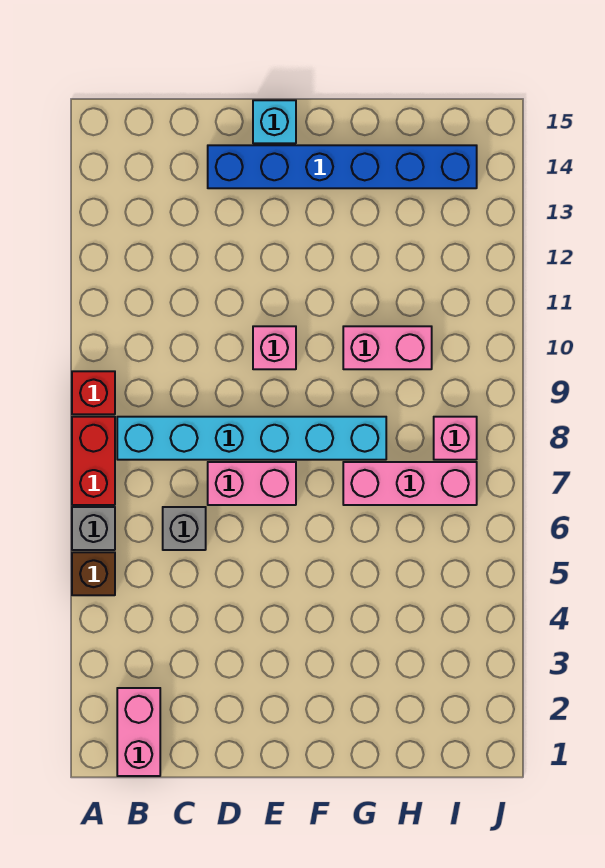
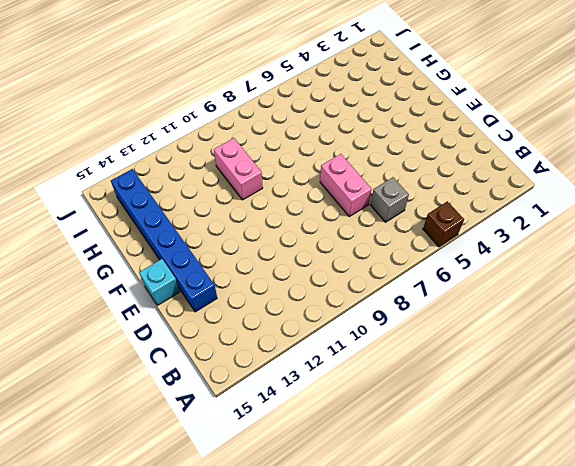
none -> grey brick A6 level 1
none -> red brick A7:A8 level 1
none -> red brick A9 level 1

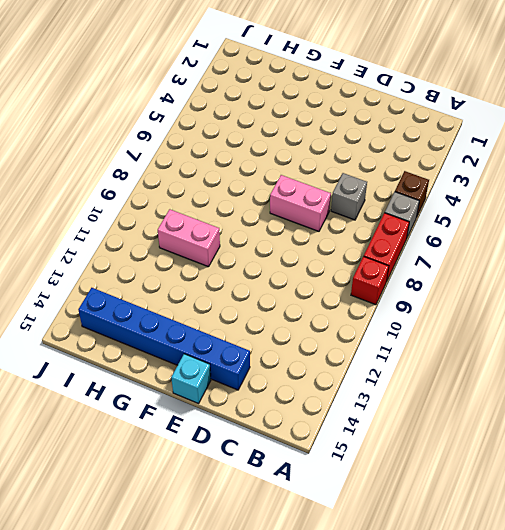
none -> pink brick B1:B2 level 1
none -> cyan brick B8:G8 level 1
none -> pink brick E10 level 1

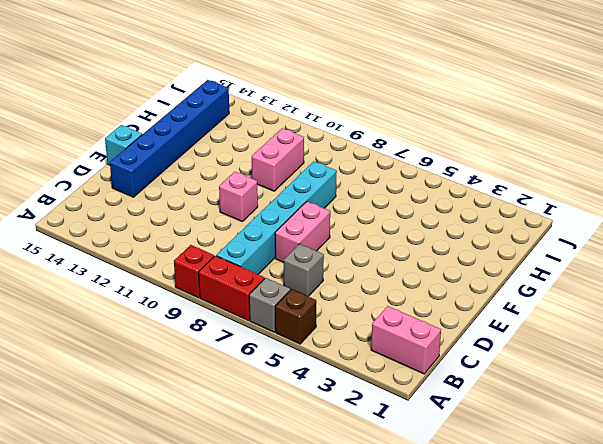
none -> pink brick G7:I7 level 1
none -> pink brick I8 level 1

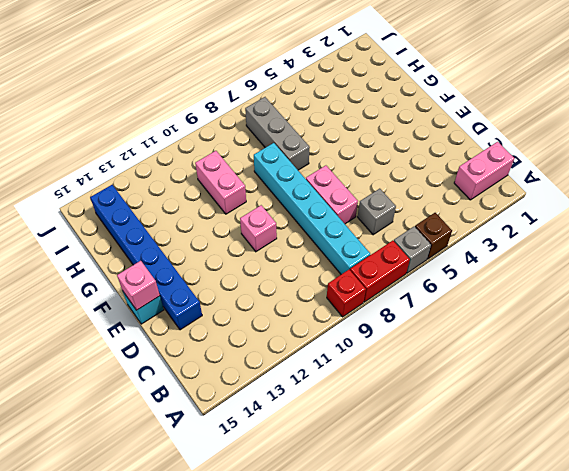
pink brick E15 level 2 -> pink brick I8 level 1
grey brick G7:I7 level 1 -> pink brick G7:I7 level 1

